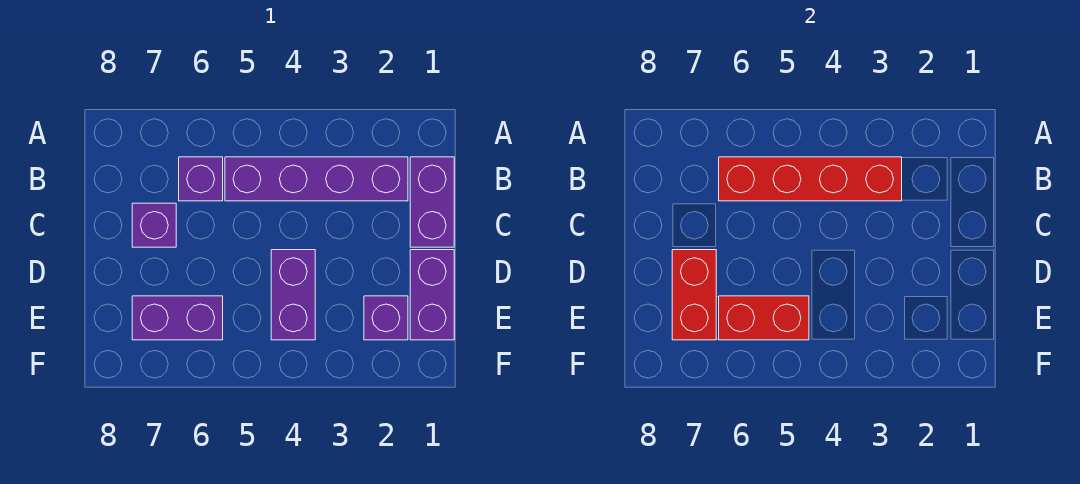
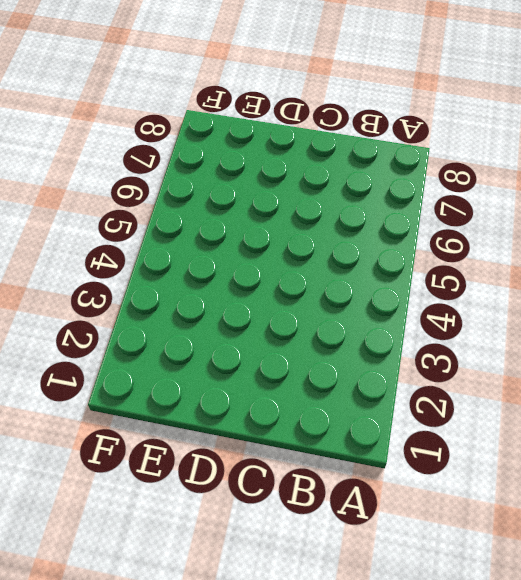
none -> purple brick B1:C1 level 1
none -> purple brick B2:B5 level 1

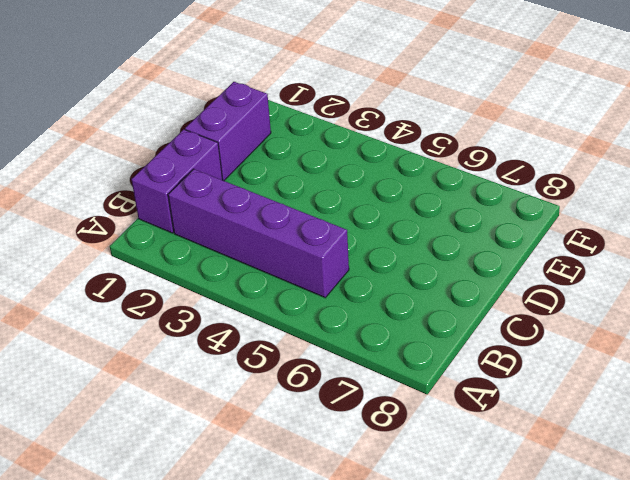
none -> purple brick B6 level 1
none -> purple brick C7 level 1

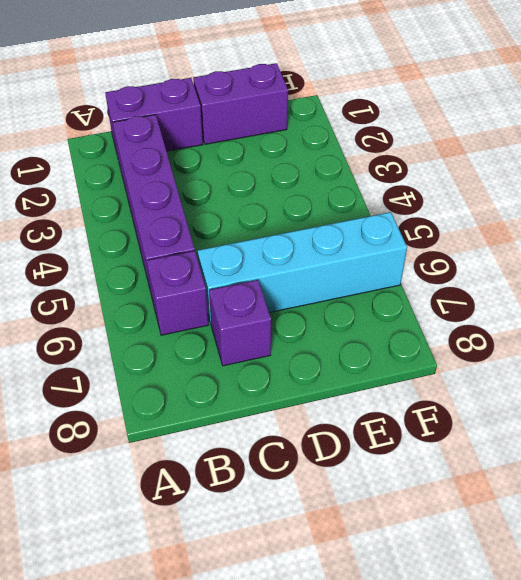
cyan brick C6:F6 level 1 -> purple brick E6:E7 level 1
none -> purple brick D4:E4 level 1
none -> purple brick E2 level 1

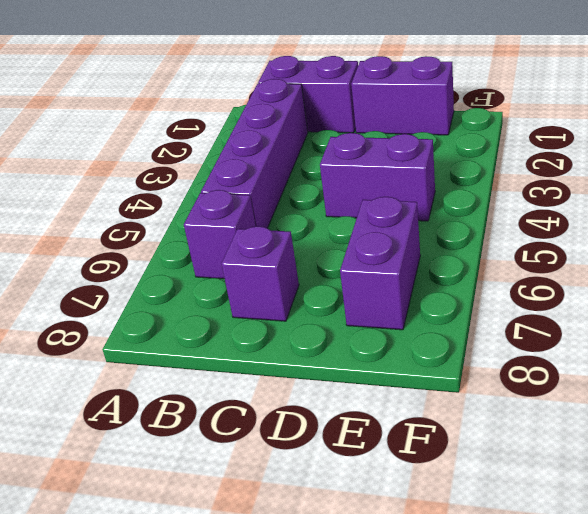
none -> purple brick E2 level 1
none -> red brick B3:B6 level 2

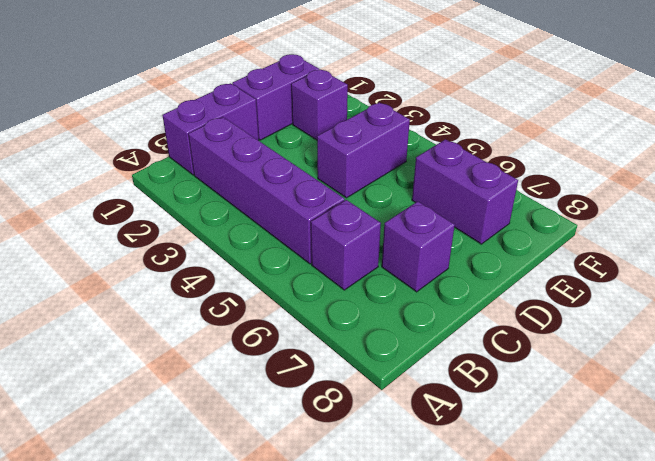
none -> red brick B3:B6 level 2
none -> red brick D7:E7 level 2

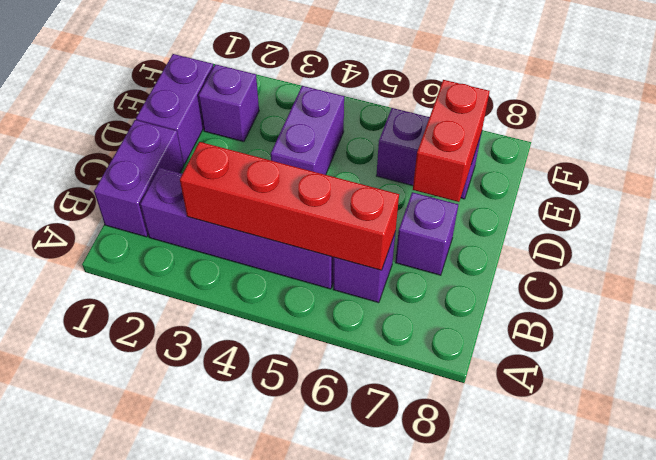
none -> red brick E5:E6 level 2

